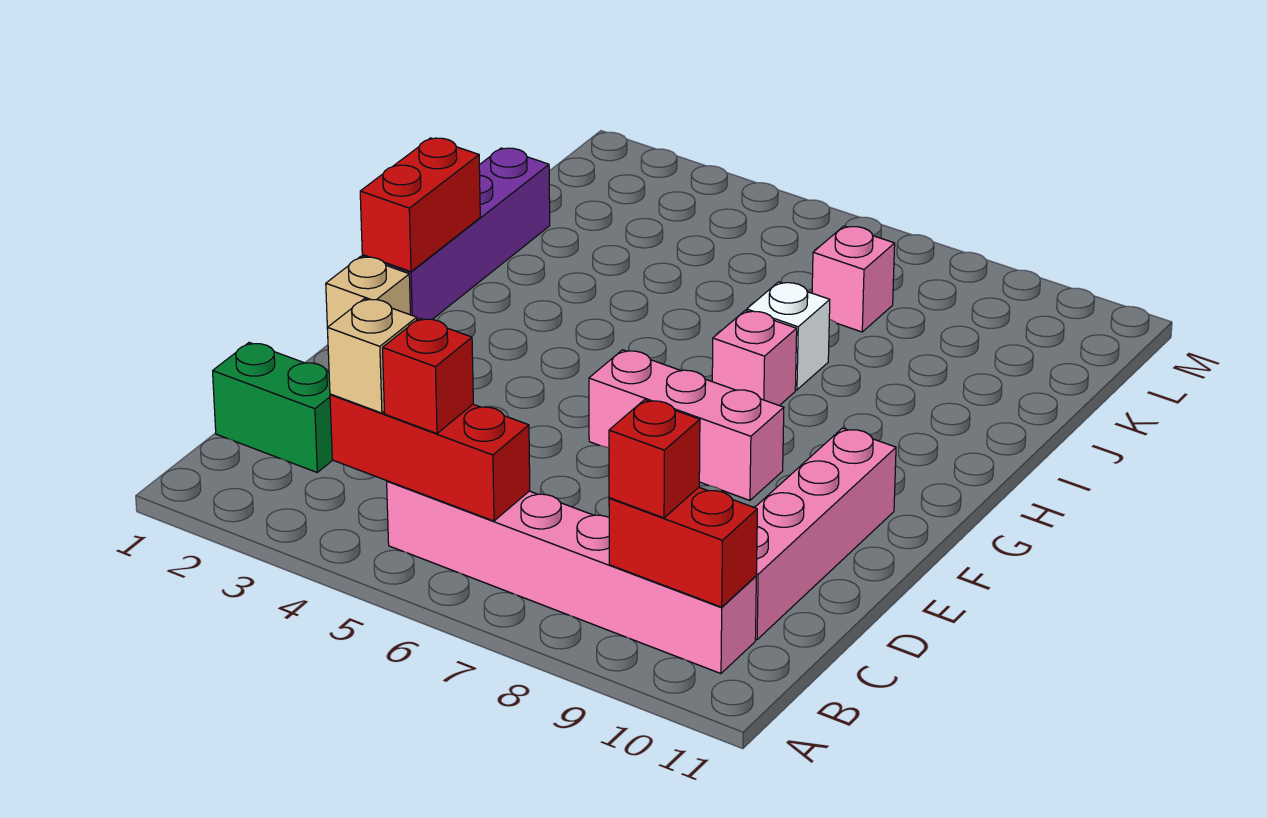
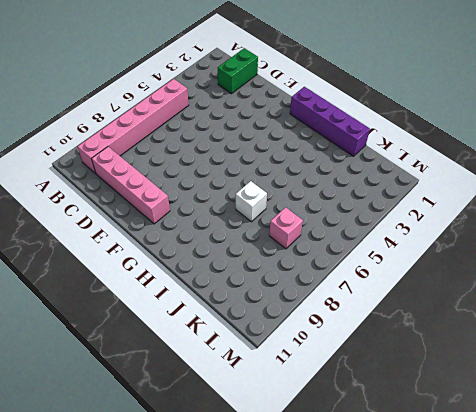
none -> tan brick F1 level 1
none -> pink brick F6:F8 level 1
none -> pink brick H7 level 1

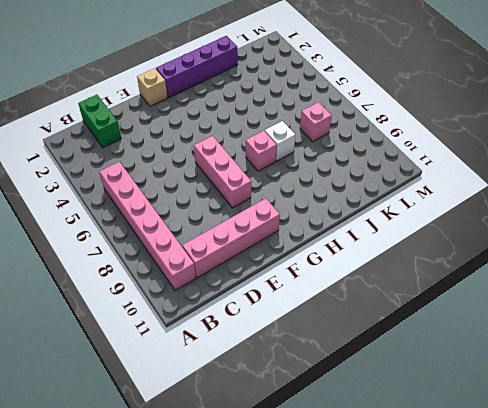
none -> red brick B4:B6 level 2
none -> red brick B9:B10 level 2
none -> red brick G1:H1 level 2

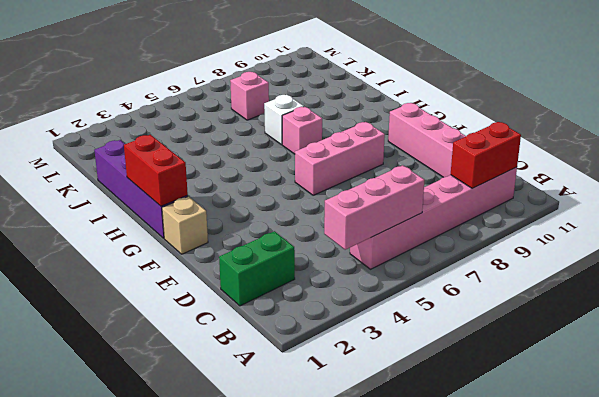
pink brick B4:B6 level 2 -> red brick B4:B6 level 2
none -> tan brick B4 level 3
none -> red brick B5 level 3
none -> red brick B9 level 3

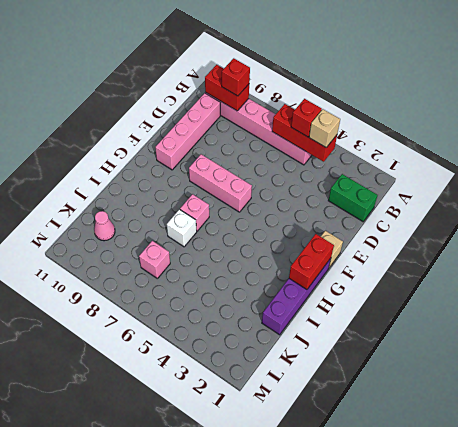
pink cone K10 level 1 -> none

